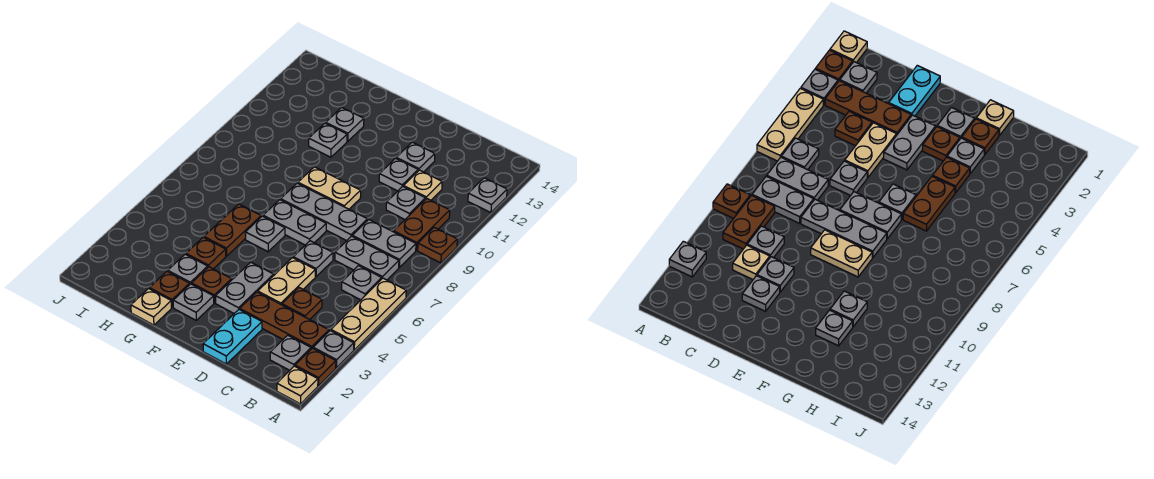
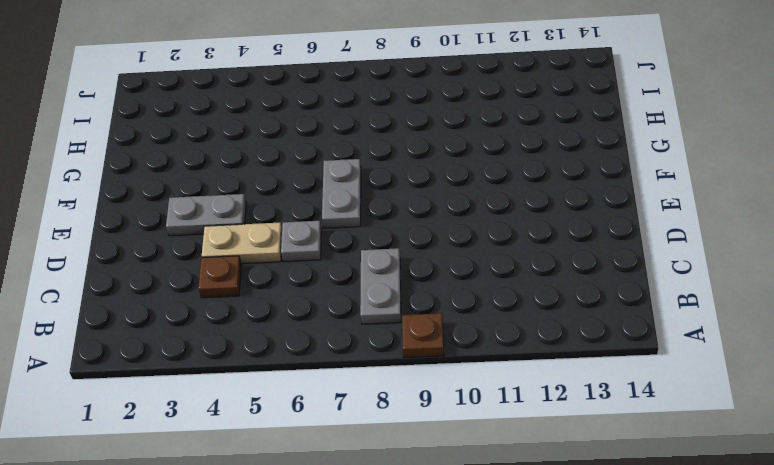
none -> tan plate A1 level 1
none -> brown plate A2 level 1
none -> grey plate A3 level 1
none -> tan plate A4:A6 level 1

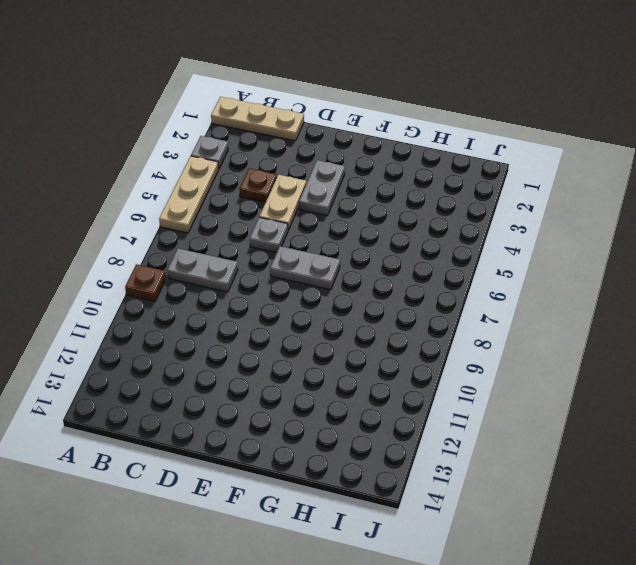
tan plate A1:C1 level 1 -> tan plate A1 level 1
none -> brown plate A2 level 1
none -> grey plate A12 level 1
none -> grey plate B2 level 1
none -> brown plate B3:D3 level 1

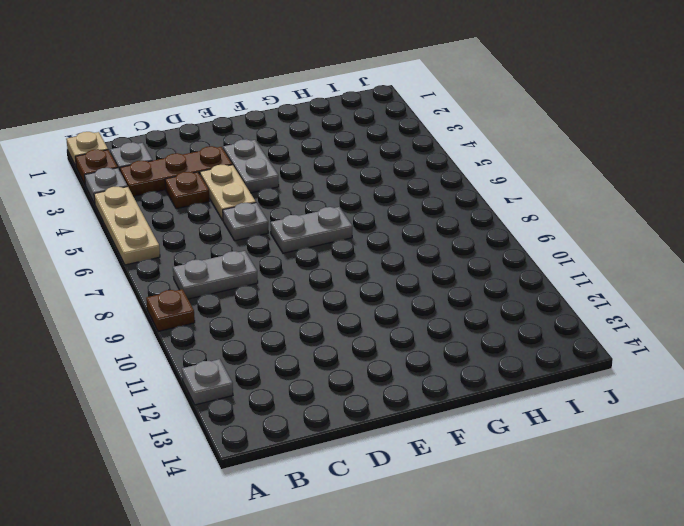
none -> grey plate B6 level 1
none -> grey plate B7:C7 level 1
none -> brown plate B9:B10 level 1
none -> grey plate C10 level 1

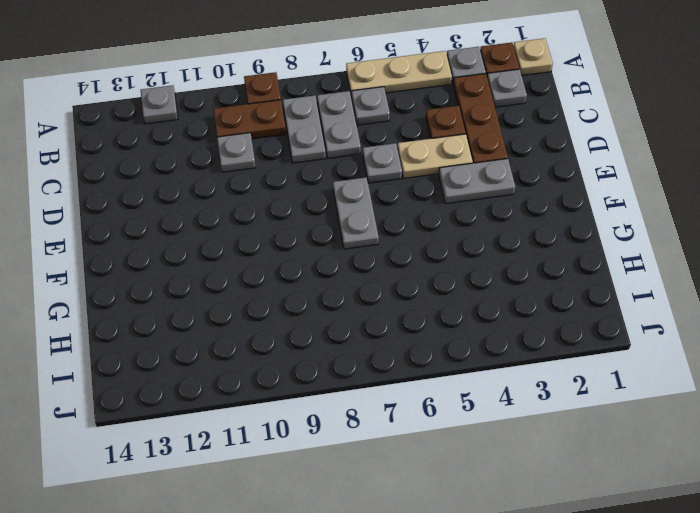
none -> tan plate C11 level 1
none -> cyan plate D1:D2 level 1
none -> grey plate D8:F8 level 1
none -> grey plate D11 level 1

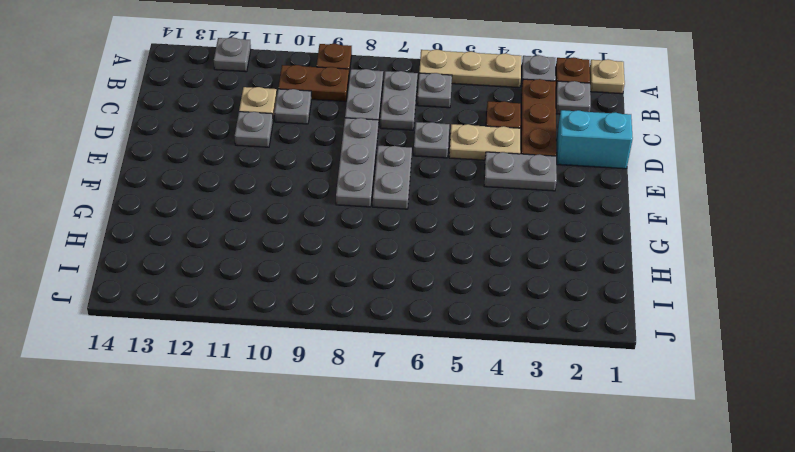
cyan brick D1:D2 level 1 -> cyan plate D1:D2 level 1
none -> grey plate D12 level 1
none -> tan plate E9:F9 level 1
none -> grey plate F2 level 1
none -> brown plate F3 level 1

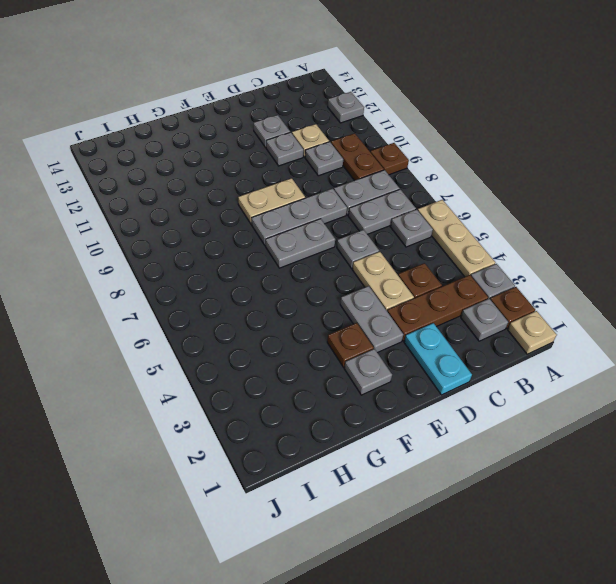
none -> grey plate F6 level 1
none -> tan plate G1 level 1
none -> brown plate G2 level 1
none -> grey plate G3 level 1

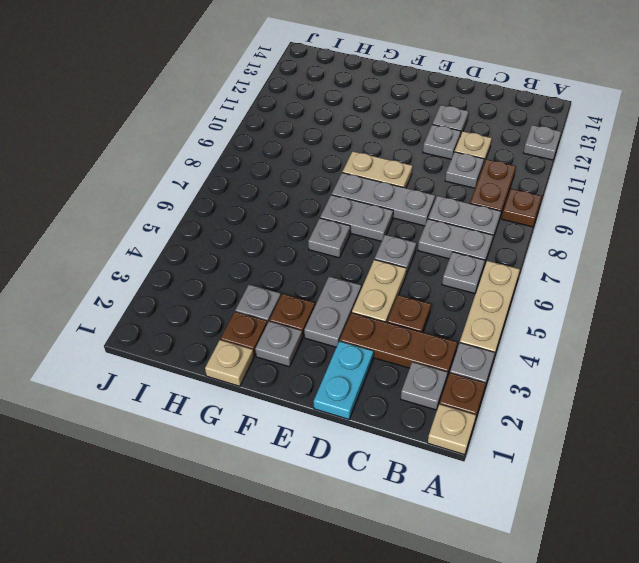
none -> brown plate G4 level 1
none -> brown plate G5:G6 level 1
none -> grey plate G11 level 1
none -> grey plate G12 level 1

